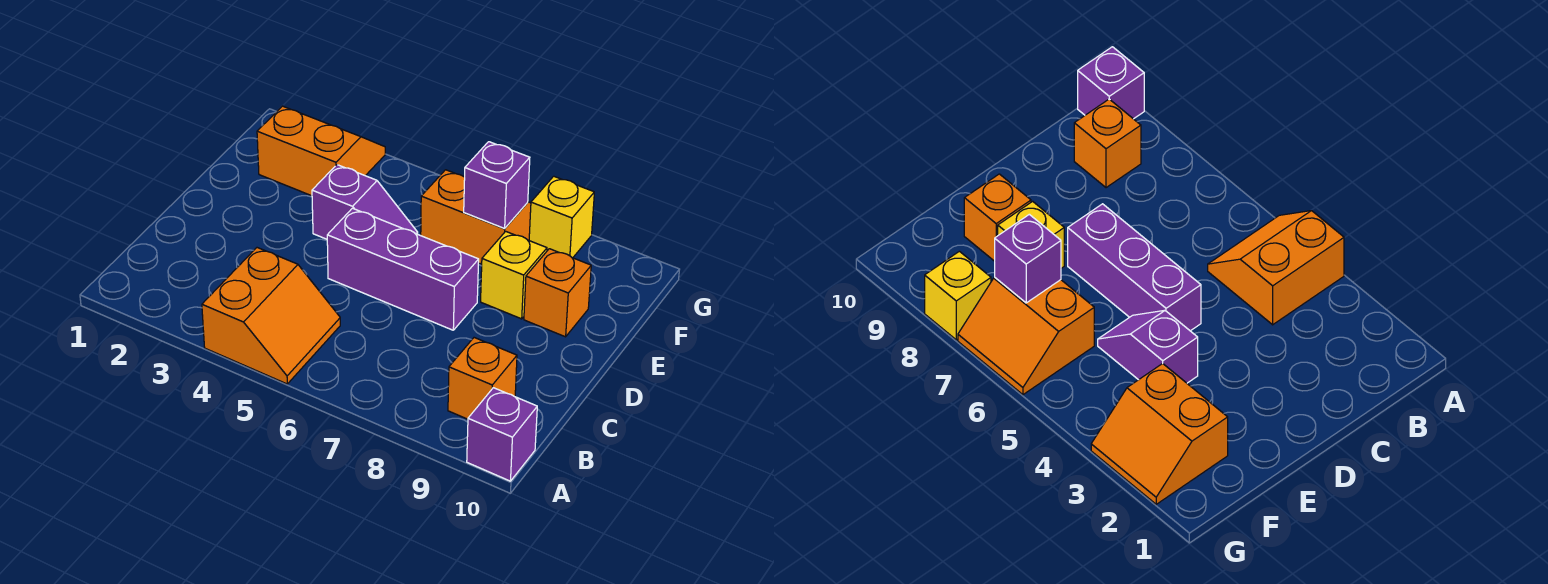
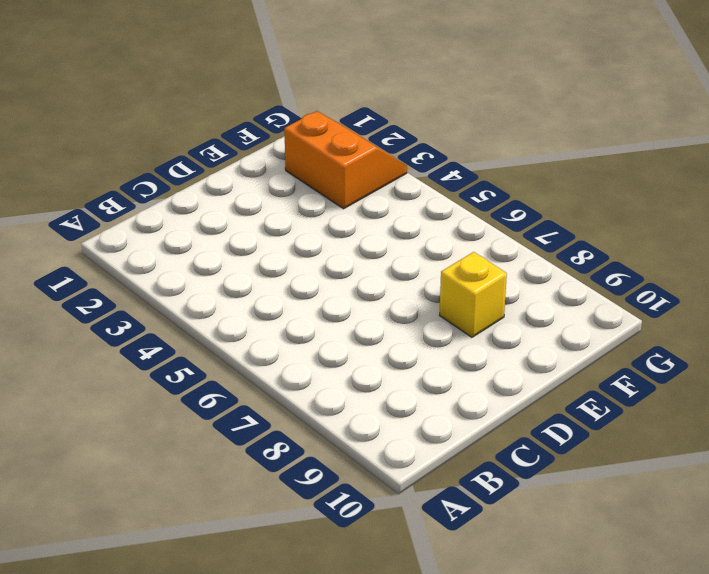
none -> orange slope A4:B5 level 1 top 4
none -> purple brick A10 level 1

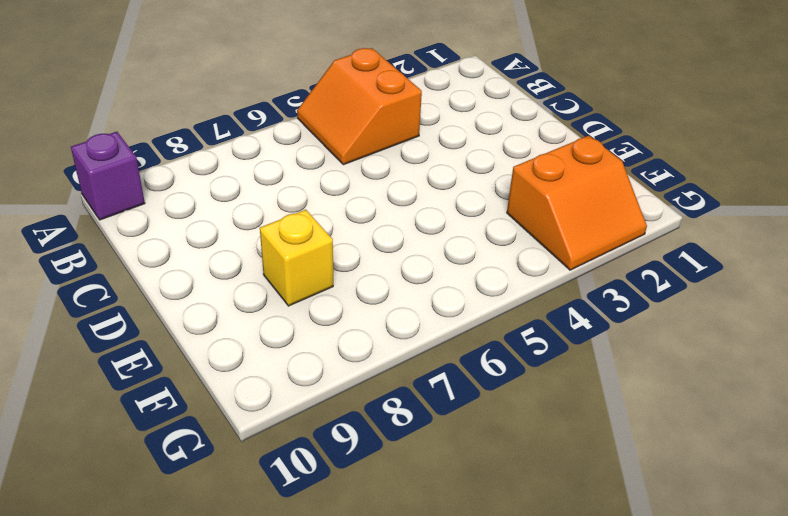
none -> orange brick B9 level 1
none -> purple brick D5:D7 level 1

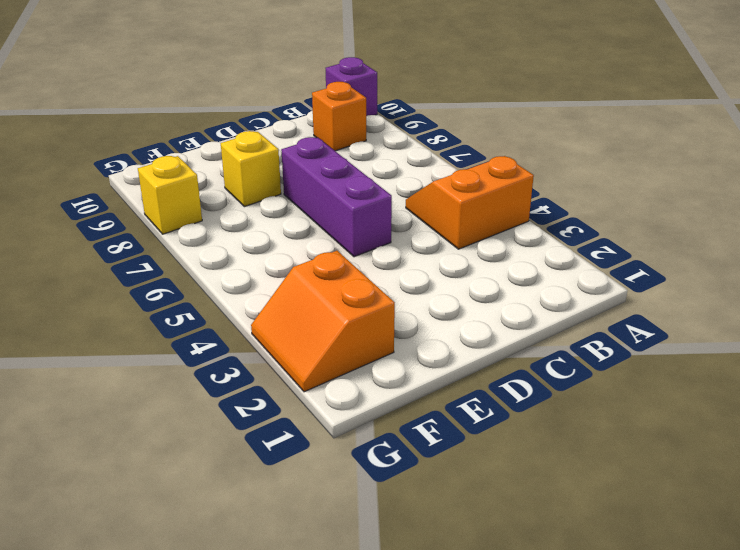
none -> purple slope E4:E5 level 1 top 4
none -> orange brick E9 level 1

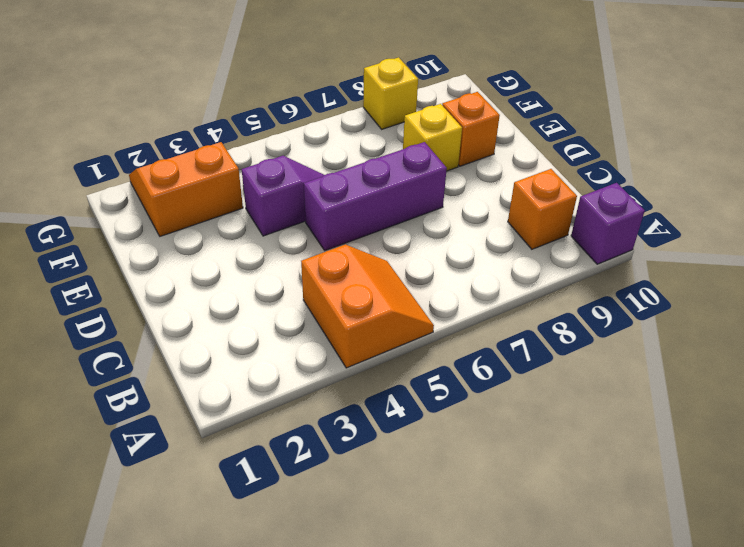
none -> orange slope F6:G7 level 1 top F
none -> purple brick F7 level 2

